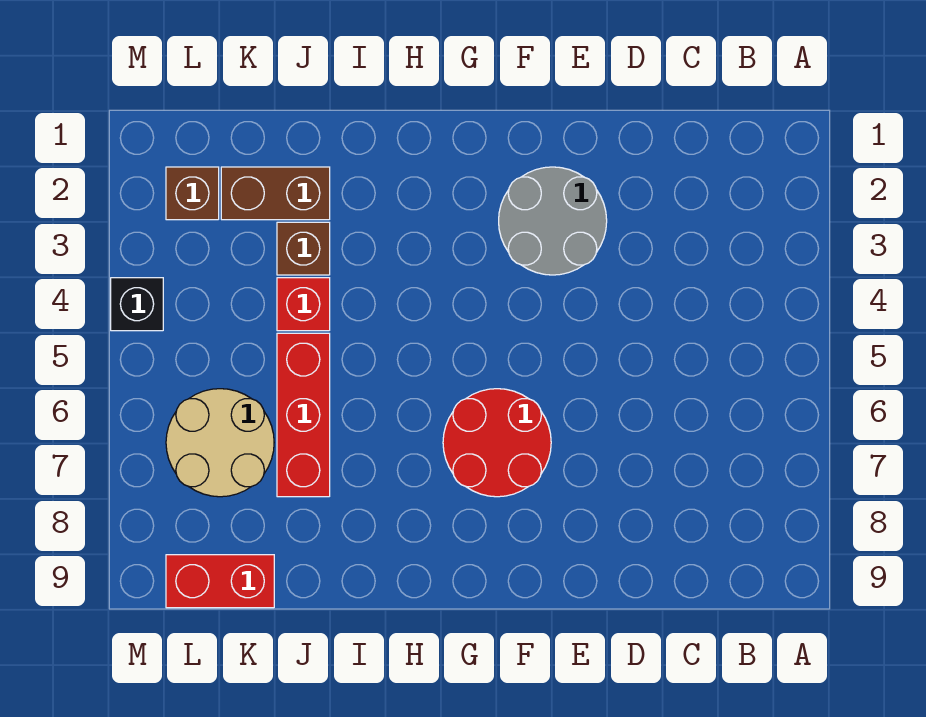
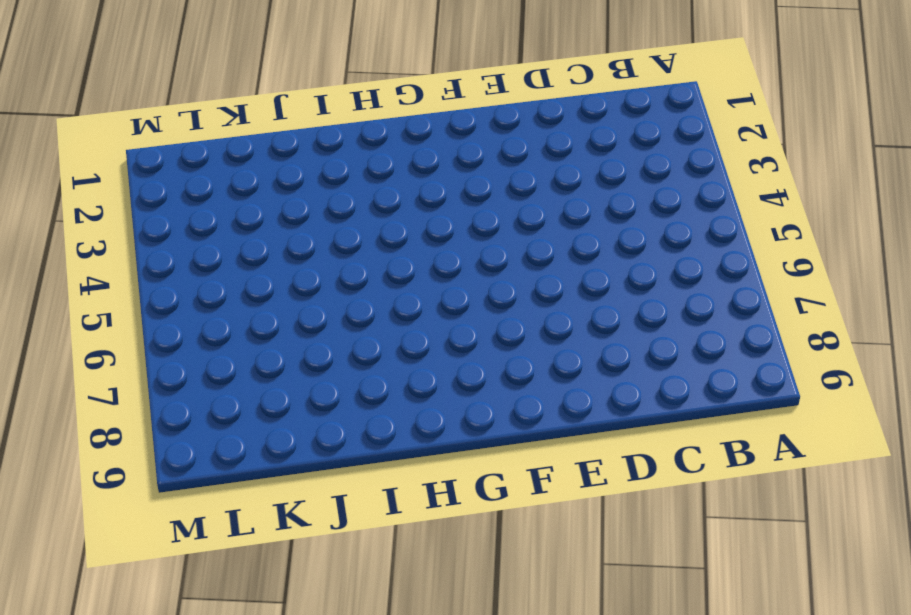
none -> grey round brick E2:F3 level 1
none -> red round brick F6:G7 level 1

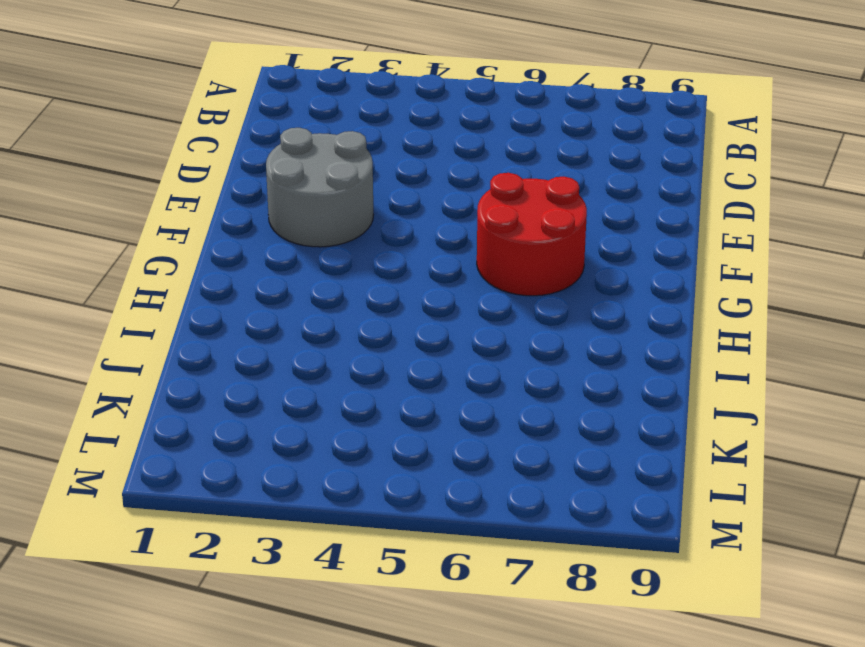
none -> brown brick J2:K2 level 1
none -> brown brick J3 level 1

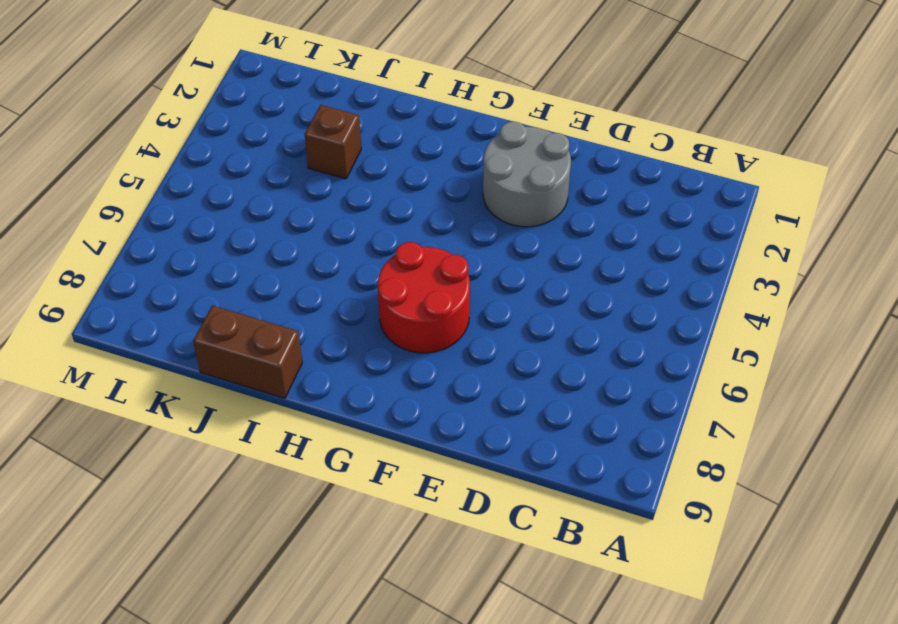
brown brick I9:J9 level 1 -> brown brick J2:K2 level 1
none -> red brick J4 level 1
none -> red brick J5:J7 level 1

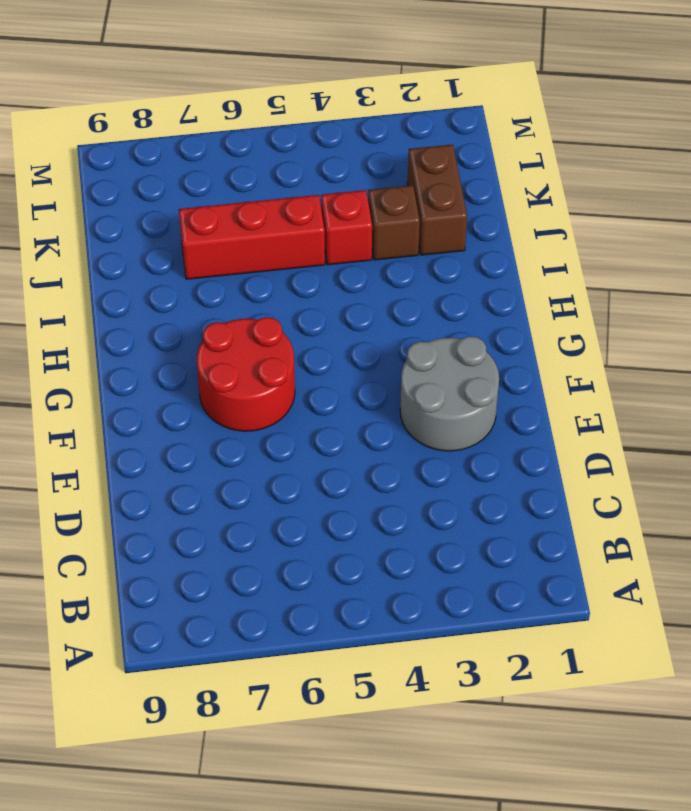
none -> tan round brick K6:L7 level 1
none -> red brick K9:L9 level 1

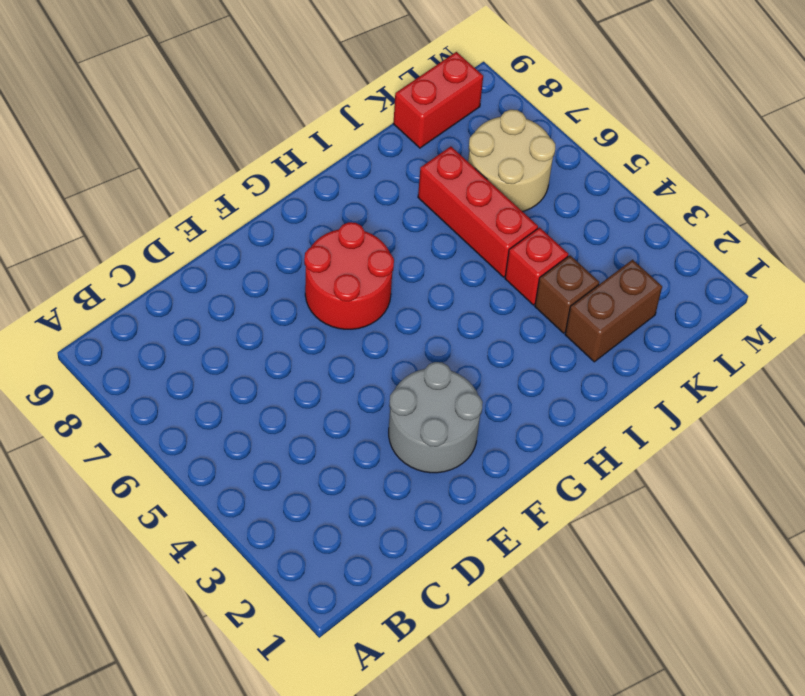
none -> brown brick L2 level 1
none -> black brick M4 level 1

